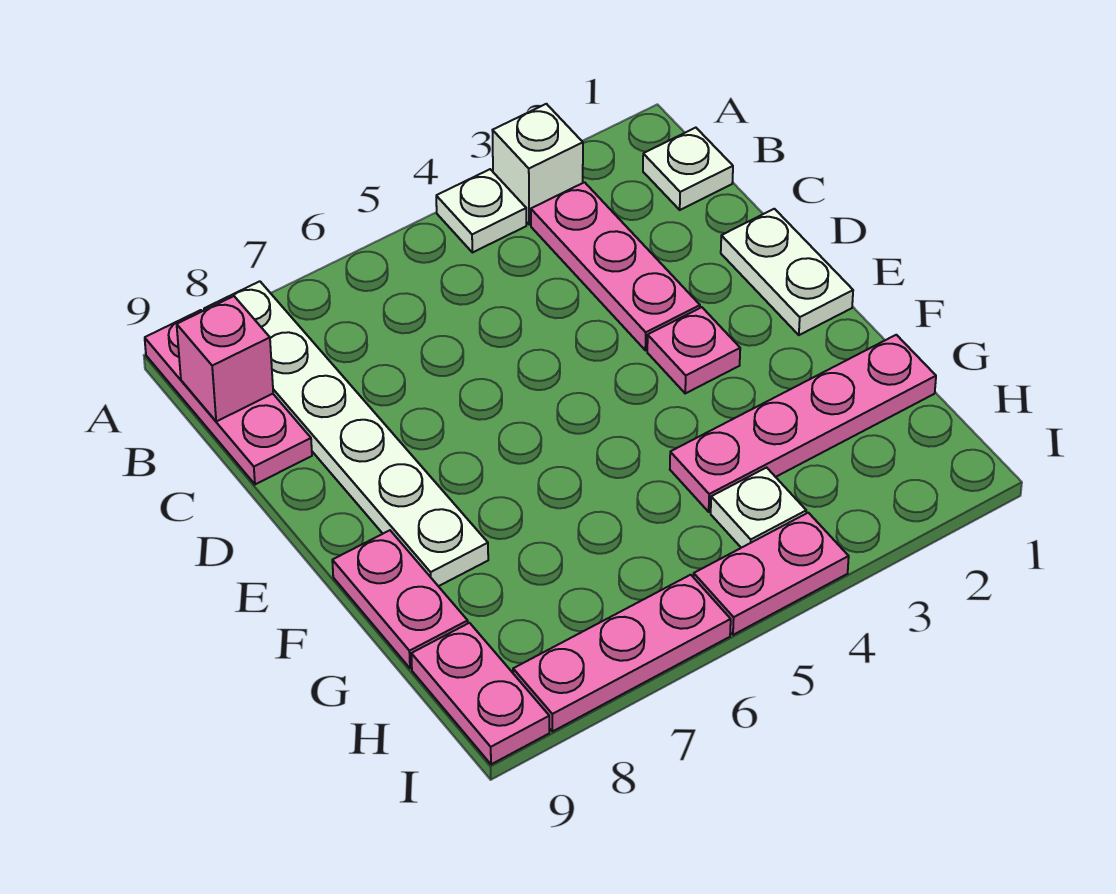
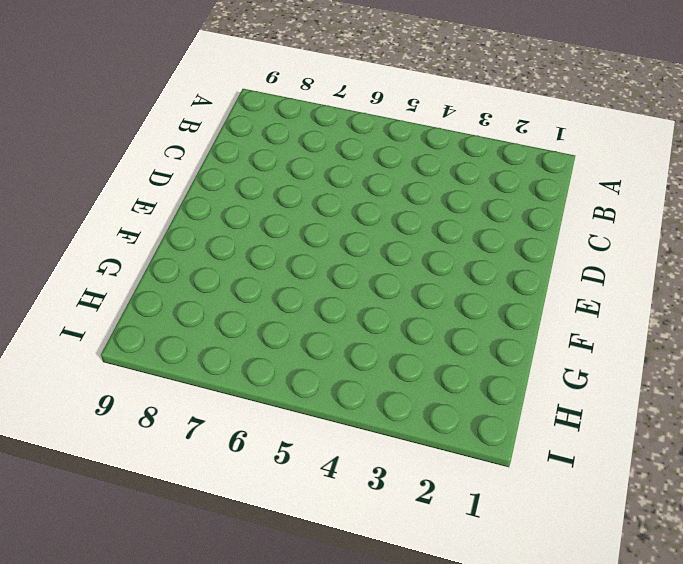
none -> white brick A3 level 1
none -> white plate A4 level 1
none -> white plate A8:F8 level 1

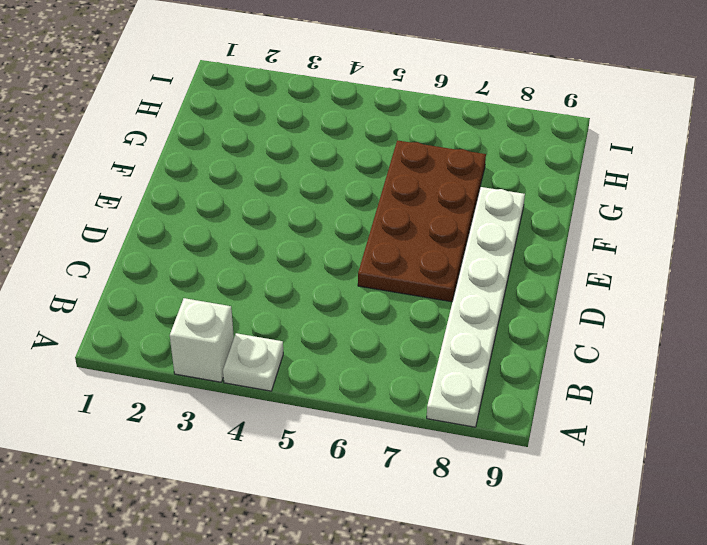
brown plate D6:G7 level 1 -> none
none -> pink plate A9:C9 level 1
none -> white plate B1 level 1
none -> pink plate B3:D3 level 1

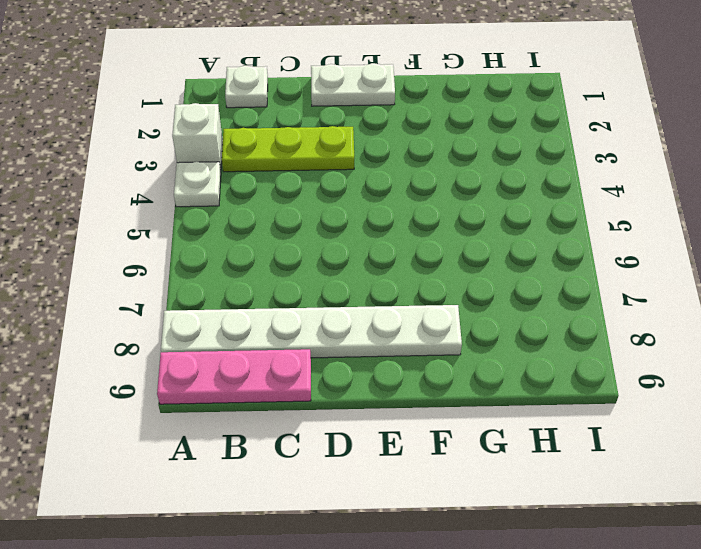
lime plate B3:D3 level 1 -> pink plate B3:D3 level 1
none -> pink plate E3 level 1
none -> pink plate F9:G9 level 1
none -> pink plate G1:G4 level 1

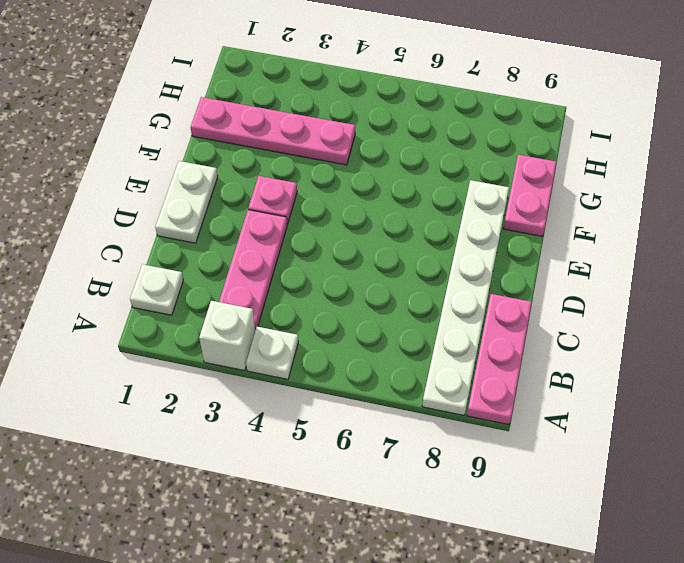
none -> white plate H4 level 1
none -> pink plate H9:I9 level 1
none -> pink plate I4:I5 level 1

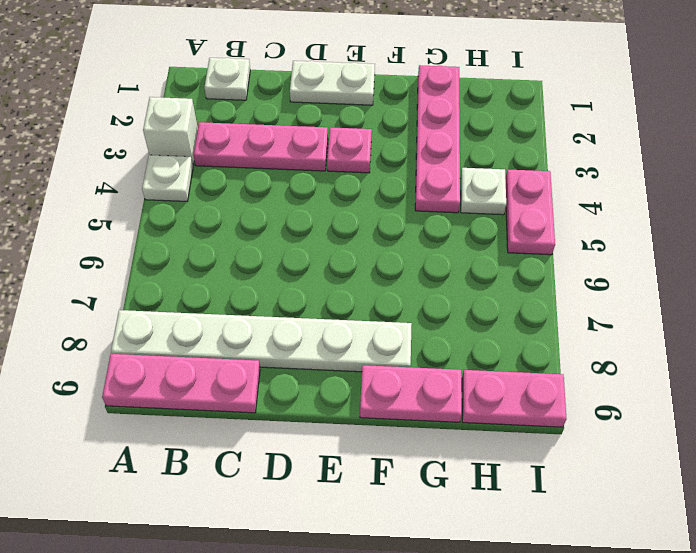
none -> pink plate I6:I8 level 1
none -> pink brick B9 level 2

